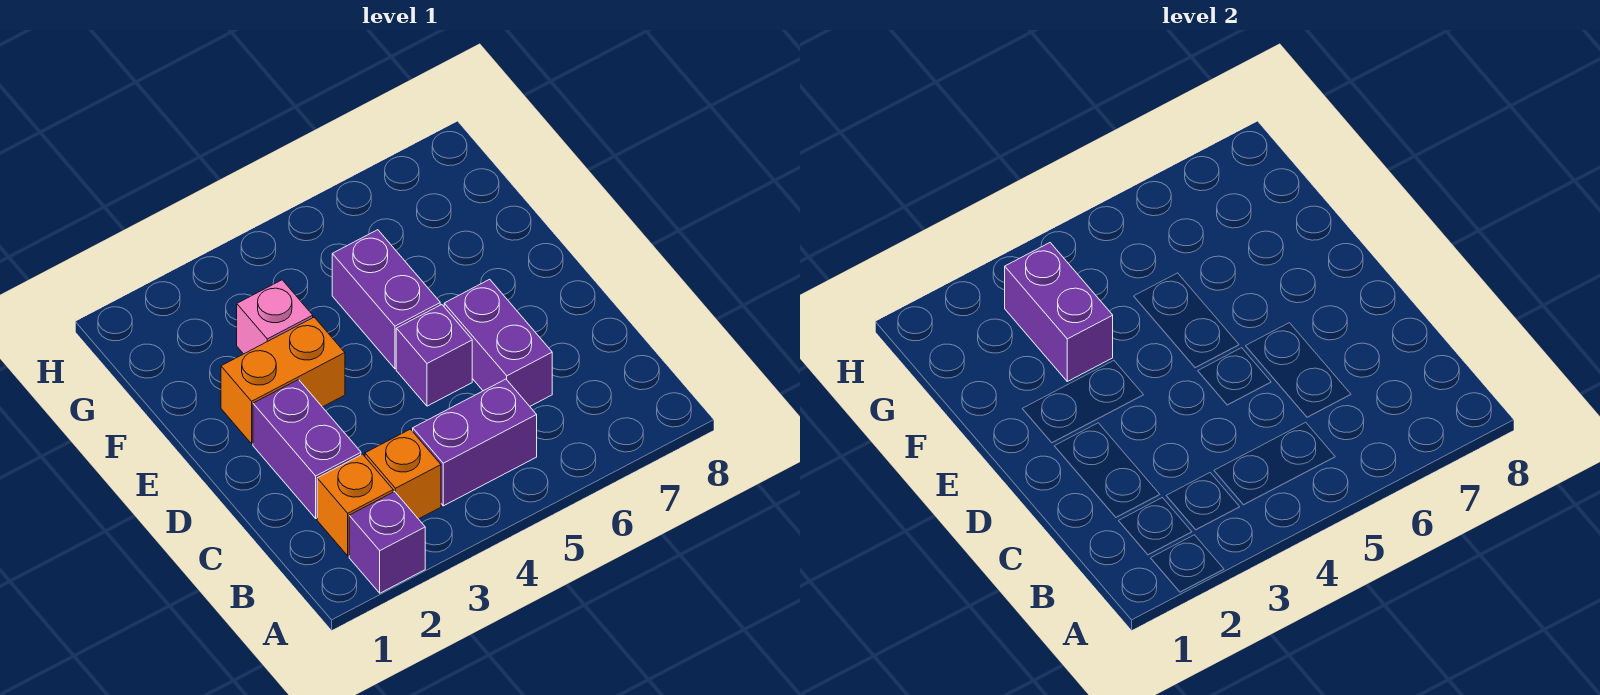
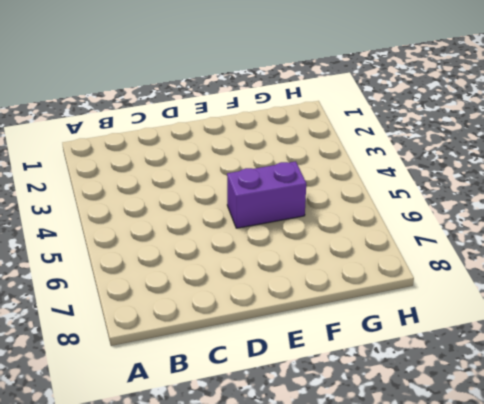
none -> purple brick A2 level 1
none -> orange brick B2 level 1

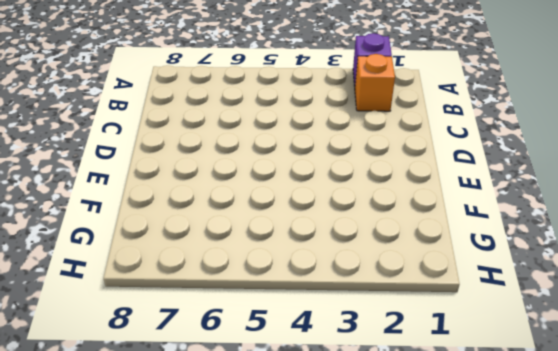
none -> orange brick B3 level 1
none -> purple brick B4:B5 level 1

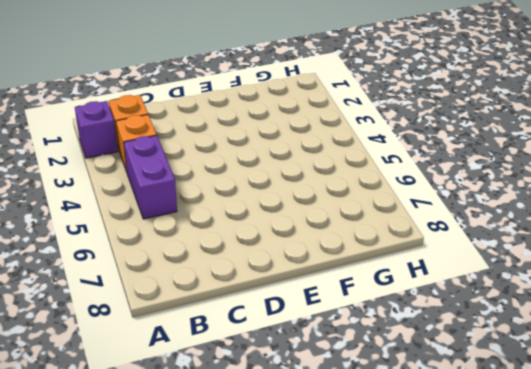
none -> purple brick C2:D2 level 1
none -> purple brick C6:D6 level 1

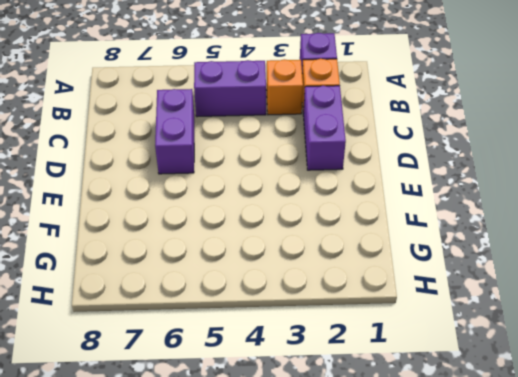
none -> purple brick D5 level 1
none -> orange brick E2:E3 level 1

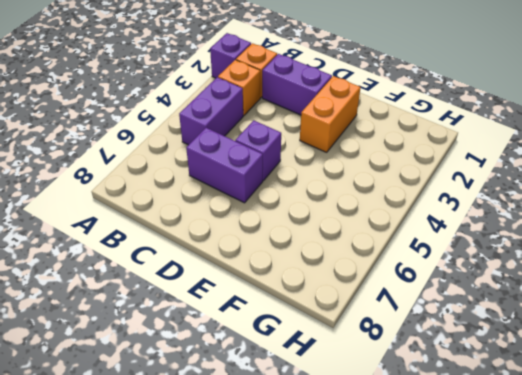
none -> purple brick E5:F5 level 1
none -> pink brick F3 level 1

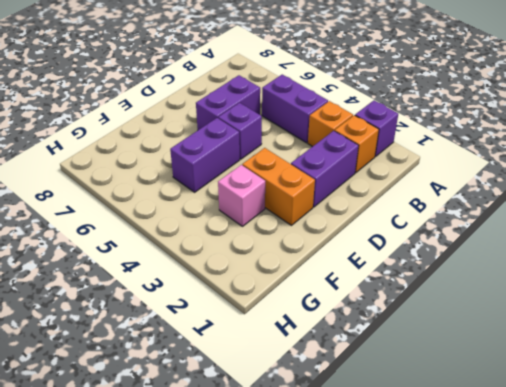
none -> purple brick F3:G3 level 2

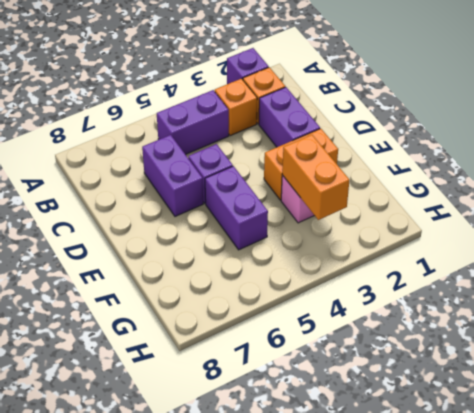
orange brick F3:G3 level 2 -> purple brick F3:G3 level 2

